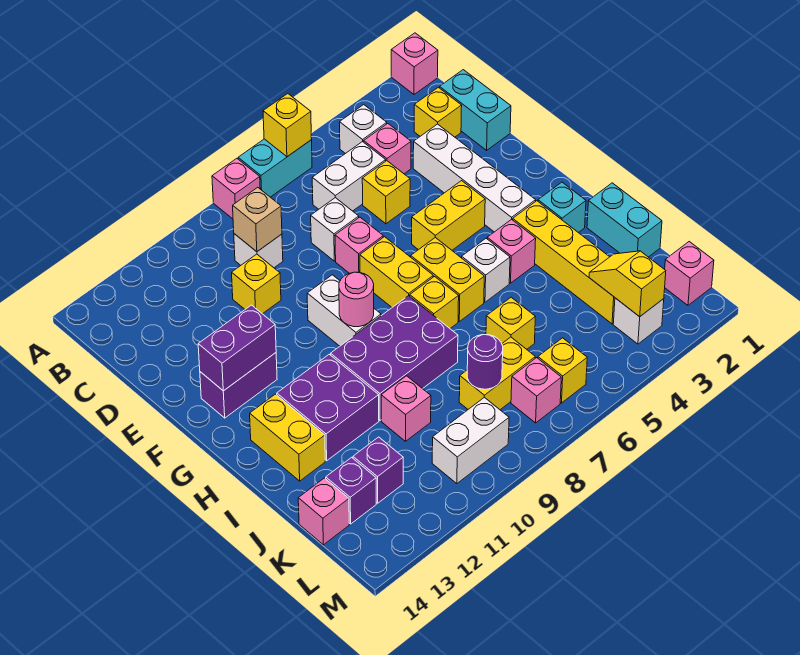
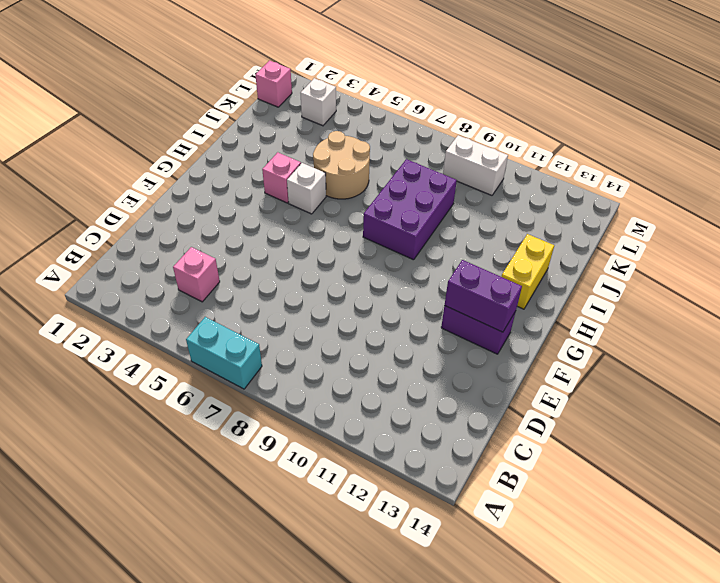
purple brick H8:J9 level 1 -> purple brick H8:I10 level 1
tan round brick I5:J6 level 1 -> yellow brick J6 level 1
none -> pink brick A1 level 1
none -> pink brick A8 level 1
none -> white brick B4 level 1
none -> cyan brick C1:D1 level 1

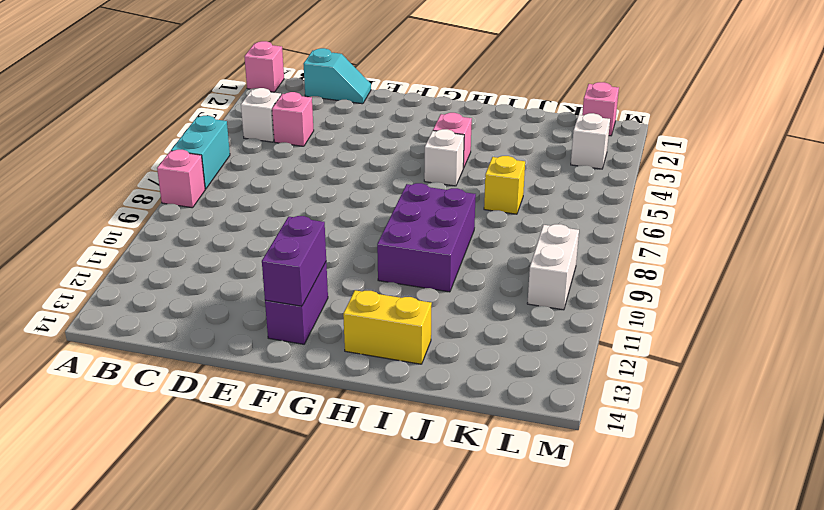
cyan slope C1:D1 level 1 top C -> cyan brick C1:D1 level 1
none -> yellow brick C2 level 1
none -> white brick C5:C6 level 1
none -> white brick C9 level 1
none -> white brick D3:G3 level 1

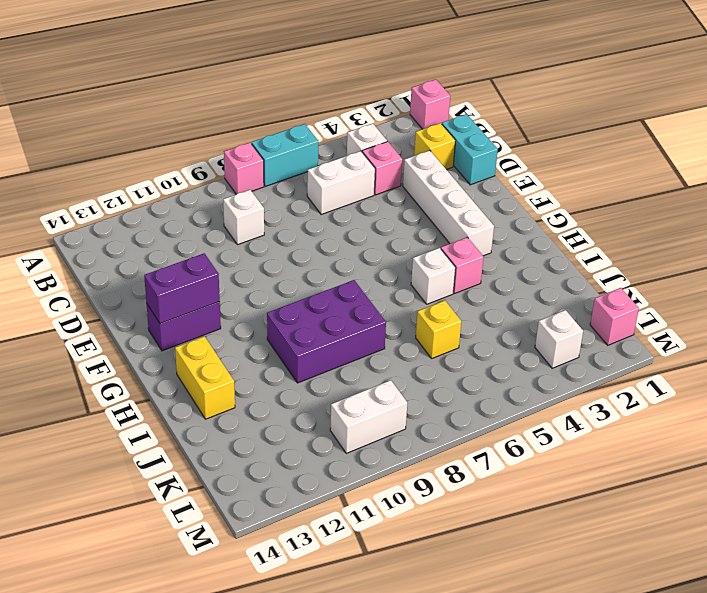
none -> yellow brick D5 level 1
none -> white brick D7 level 1
none -> yellow brick D10 level 1
none -> pink brick E7 level 1

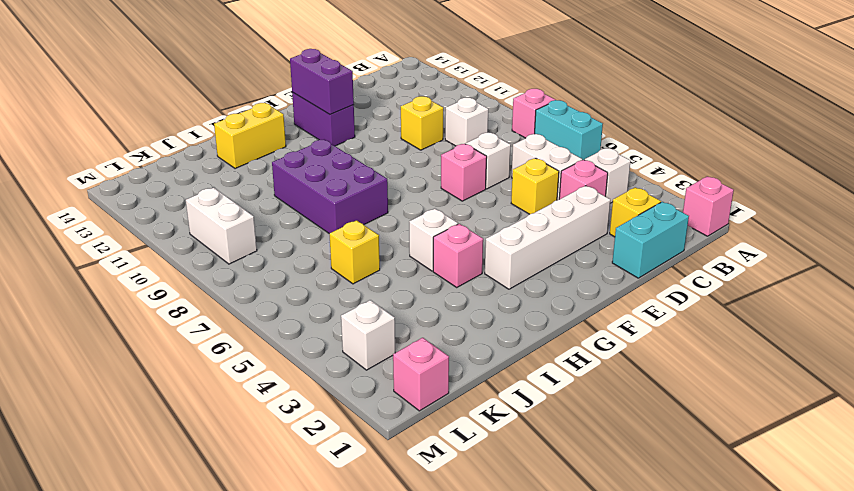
none -> yellow brick F4:F5 level 1
none -> yellow brick F7:G7 level 1
none -> white brick F9:G9 level 1
none -> yellow brick G6:H6 level 1

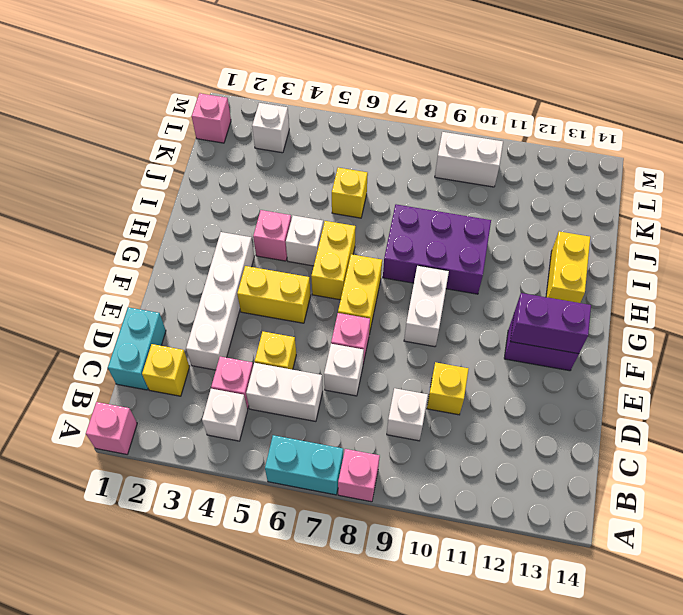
none -> cyan brick H2 level 1
none -> yellow brick H3:K3 level 1
none -> yellow brick H7 level 1
none -> purple brick H11:I12 level 1

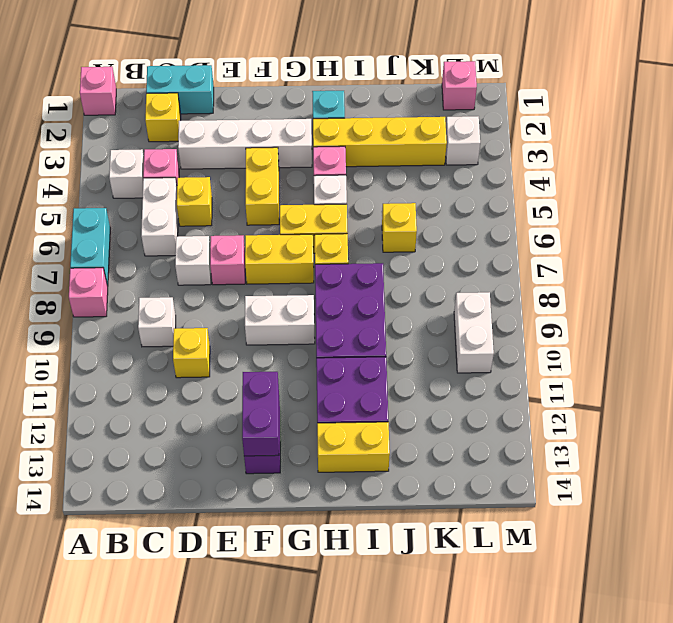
none -> cyan brick I1:J1 level 1
none -> pink brick J10 level 1
none -> yellow brick K7:K8 level 1
none -> purple brick K12 level 1

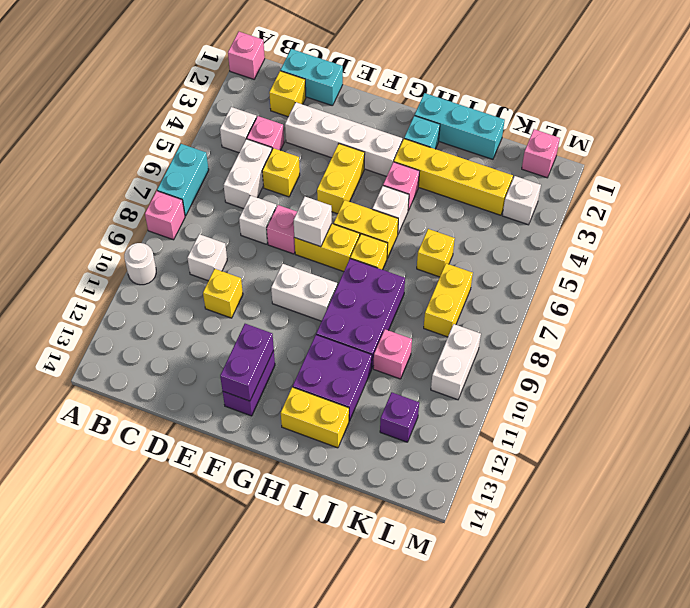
white round brick A10 level 1 -> none
white brick F7 level 2 -> none
cyan brick H1:J1 level 1 -> cyan brick I1:J1 level 1
none -> purple brick K13 level 1
none -> pink brick K14 level 1
none -> yellow brick L6 level 1
none -> pink brick L7 level 1

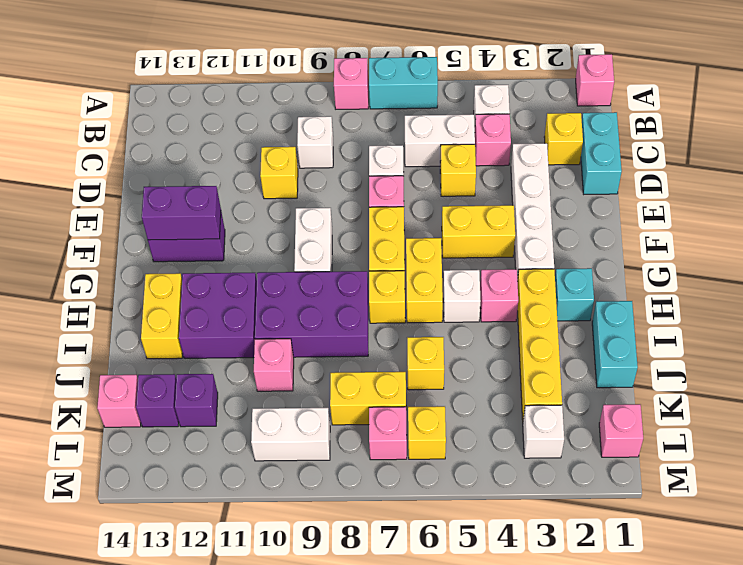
none -> yellow brick A6 level 2
none -> tan brick C9 level 2
none -> pink round brick G9 level 2
none -> yellow slope K3:L3 level 2 top L

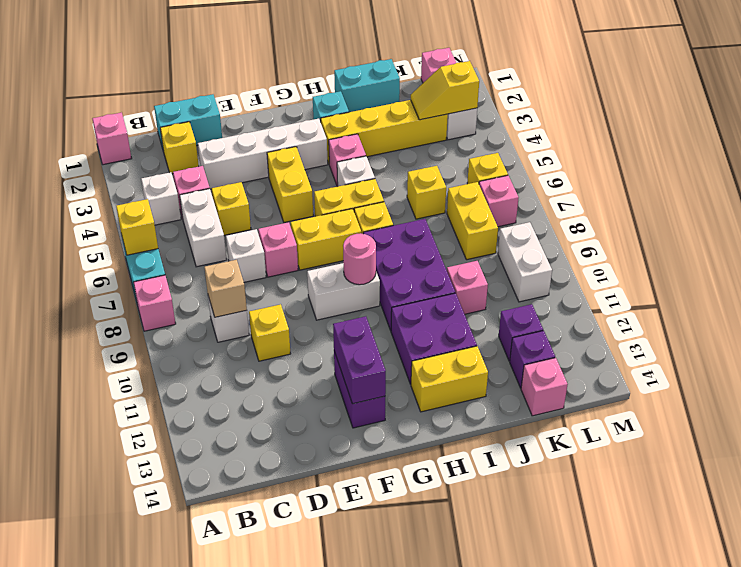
none -> purple round brick K8 level 2

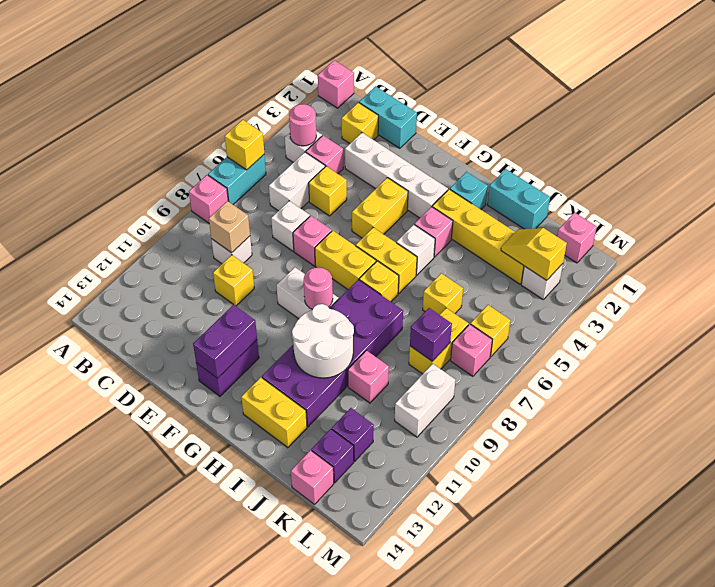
pink round brick B4 level 2 -> none
white round brick H10:I11 level 2 -> none
purple brick K8 level 2 -> purple round brick K8 level 2

